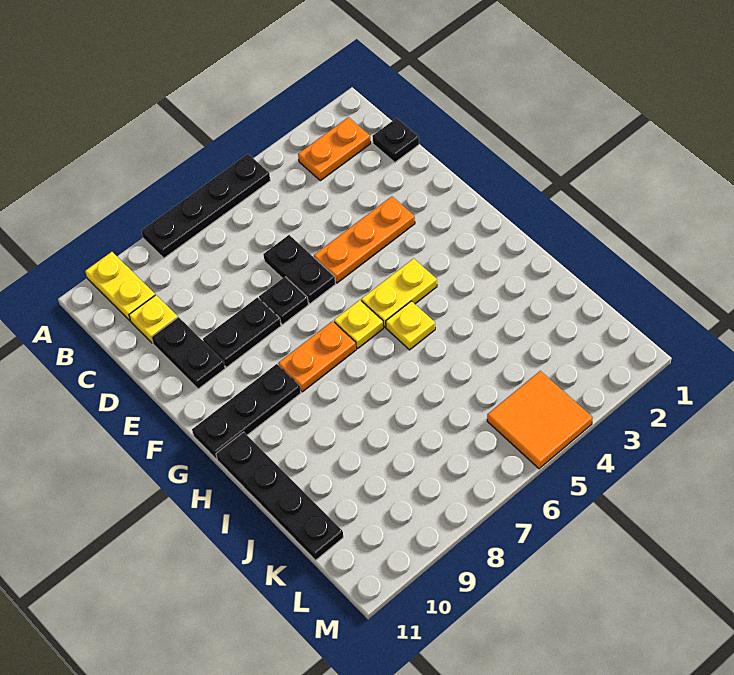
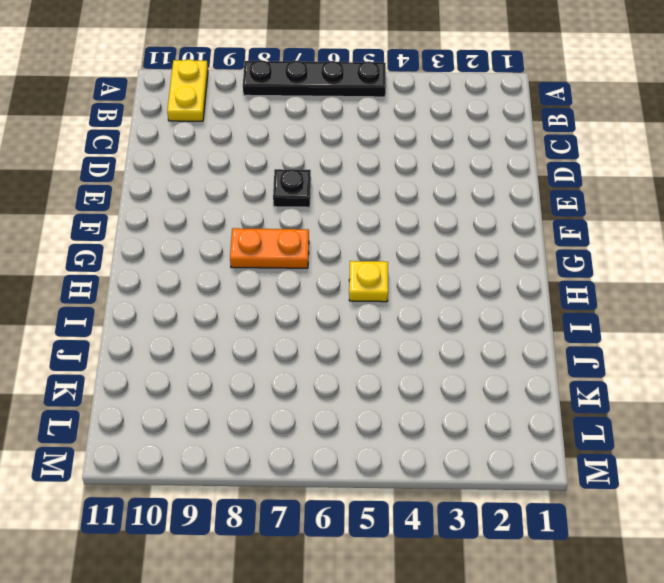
none -> orange plate B2:B3 level 1
none -> black plate C1 level 1
none -> yellow plate C10 level 1

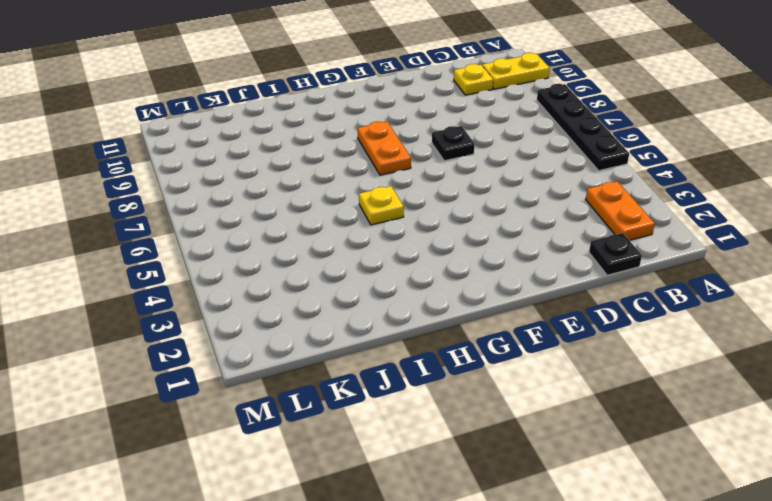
none -> black plate D6:E6 level 1
none -> black plate D10:E10 level 1
none -> orange plate E3:E5 level 1

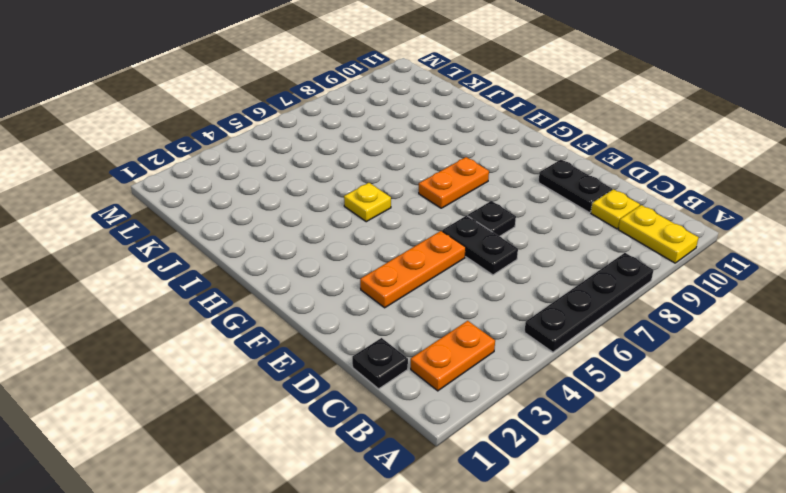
none -> black plate E8:E9 level 1
none -> yellow plate G4:G5 level 1
none -> yellow plate G6 level 1

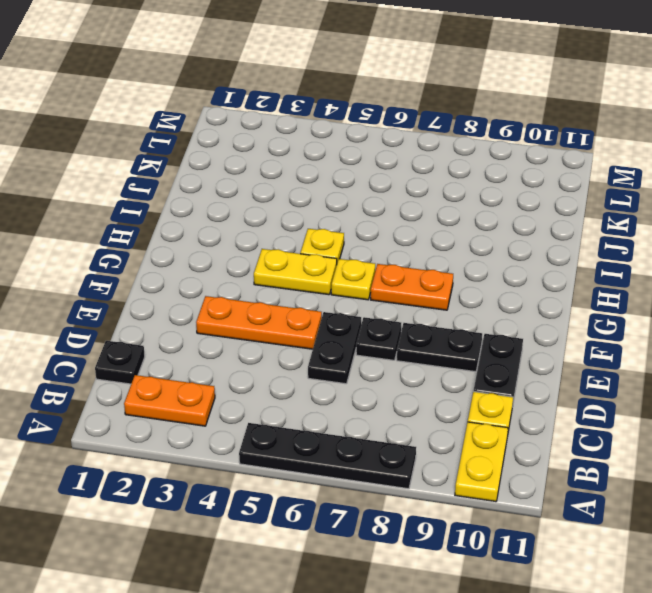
none -> black plate G9:G11 level 1
none -> black plate H11:K11 level 1
none -> orange tile L4:M5 level 1

